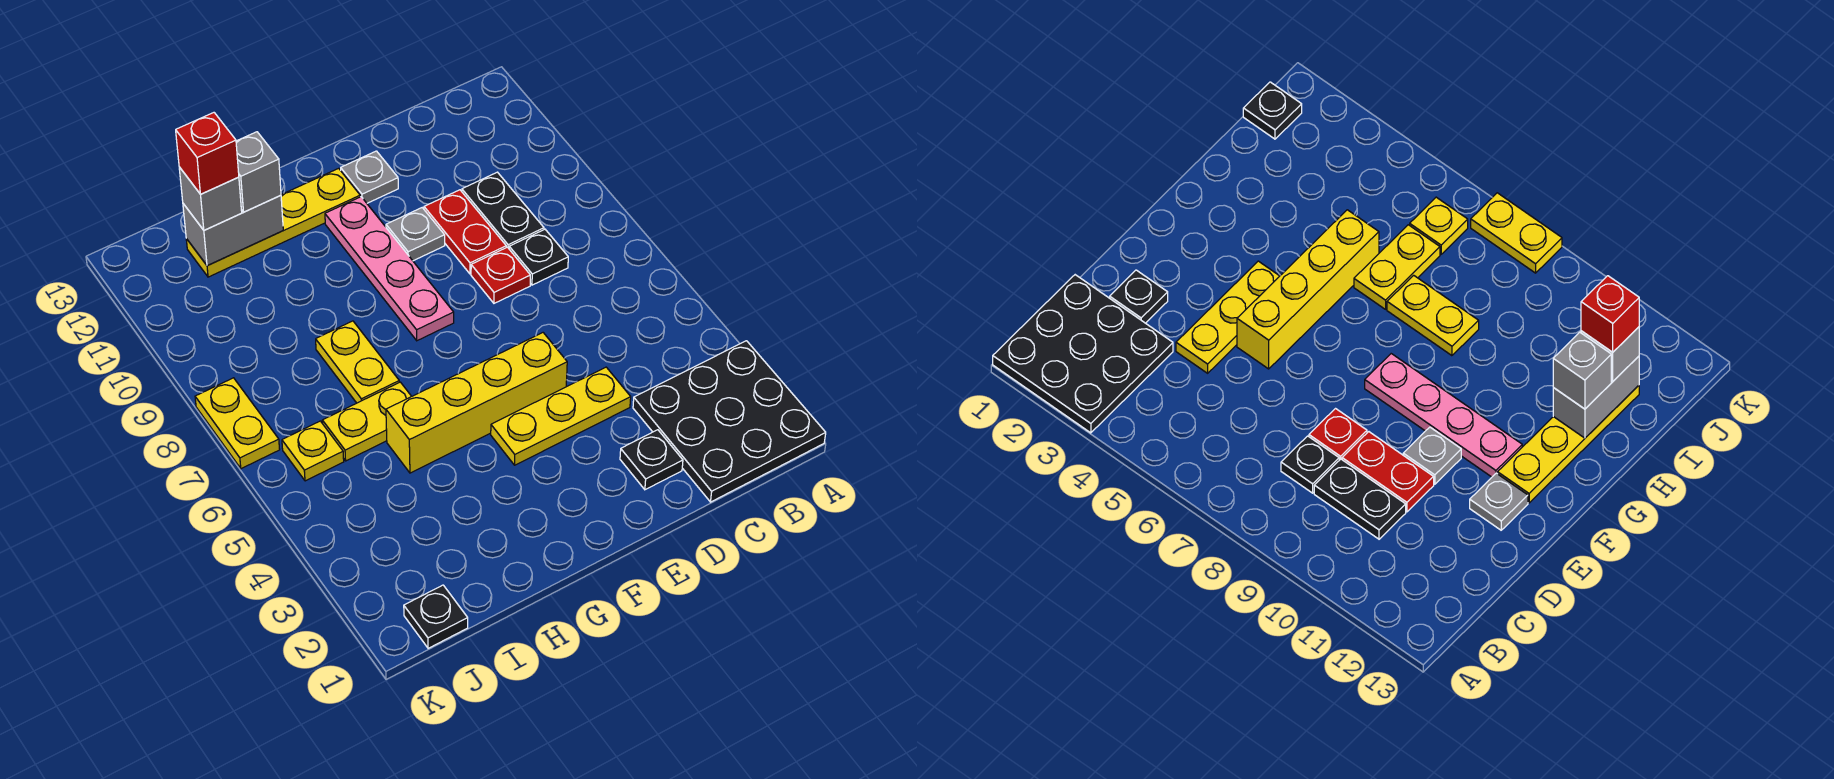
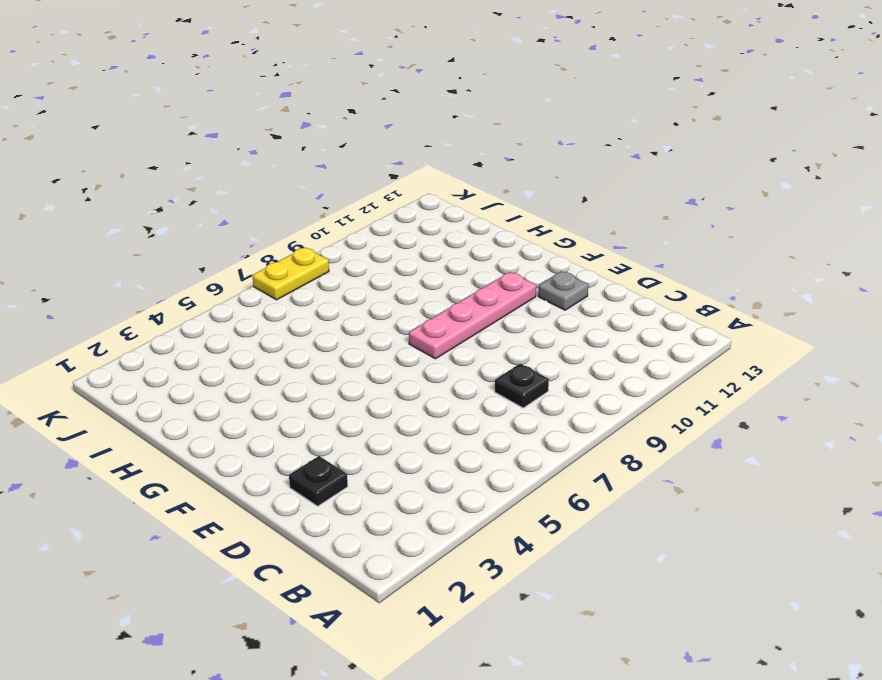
none -> black plate A1:C3 level 1
none -> black plate C9:C10 level 1
none -> yellow plate D4:F4 level 1

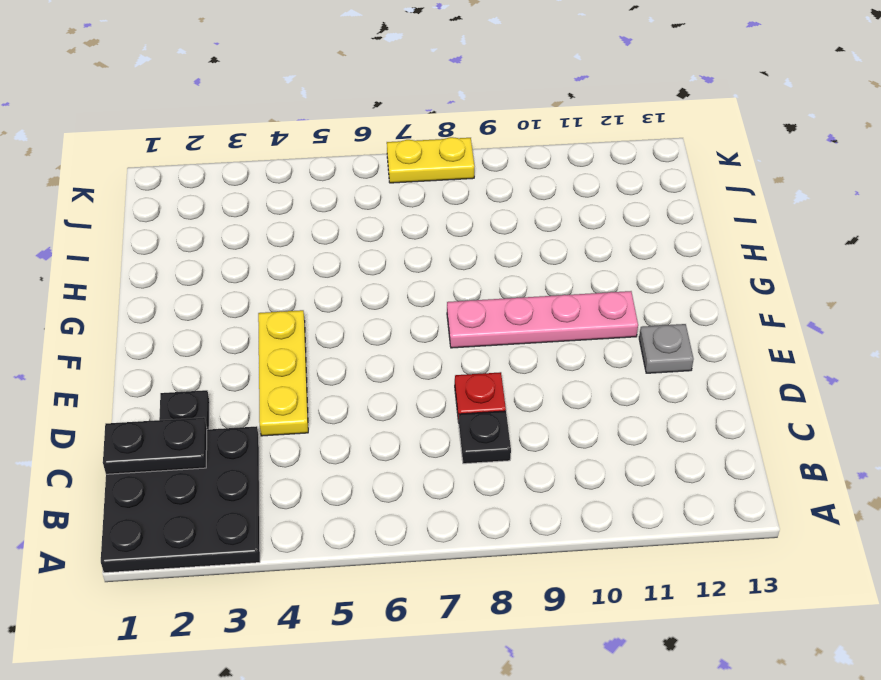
black plate C1:C2 level 2 -> black plate C9:C10 level 1
none -> red plate D9:D10 level 1
none -> yellow brick E5:H5 level 1
none -> grey plate E10 level 1

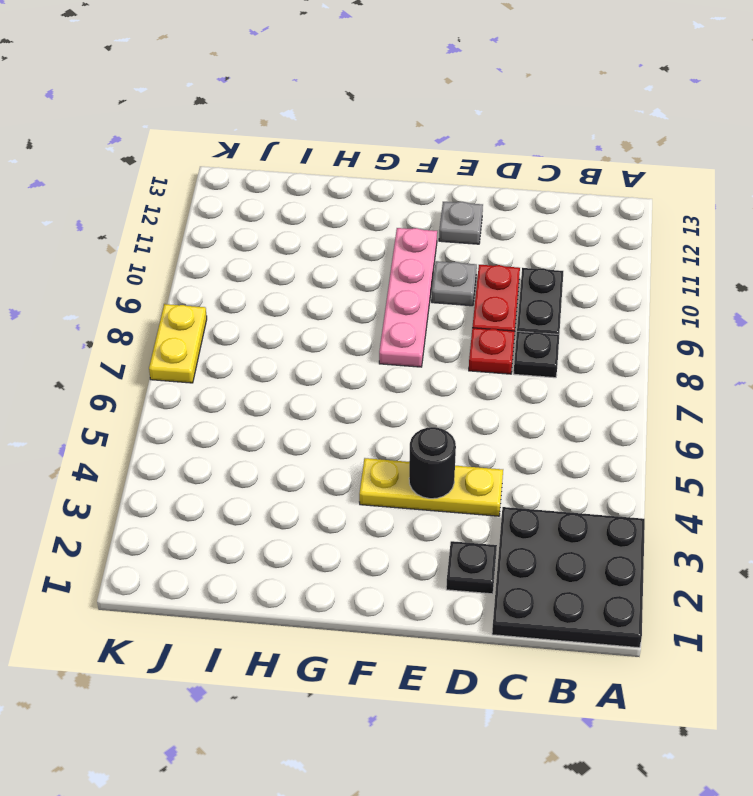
black round brick E4 level 2 -> none
none -> yellow brick E5:H5 level 1
none -> yellow plate F12:I12 level 1
none -> yellow plate H6:I6 level 1

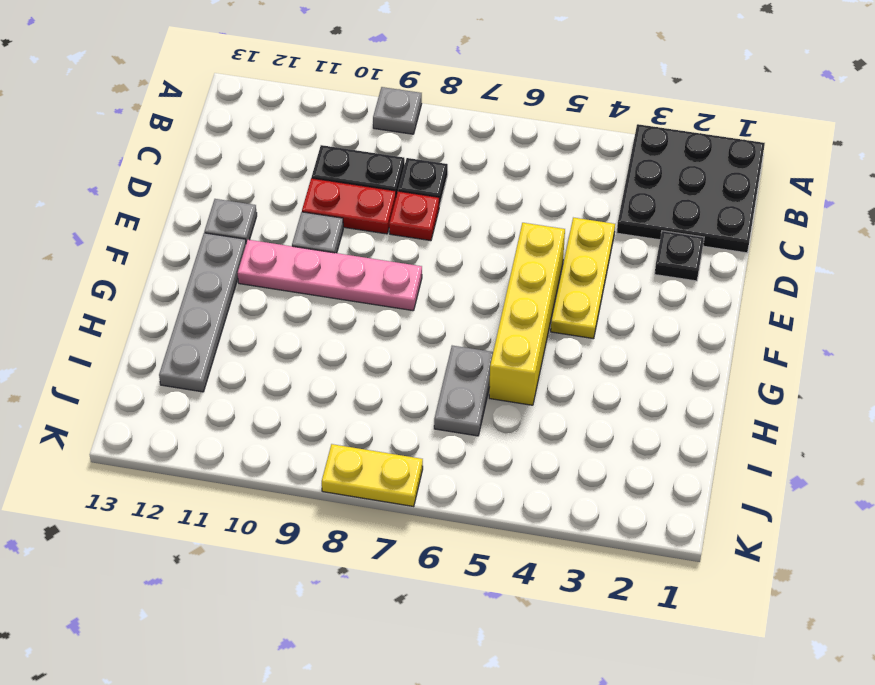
grey plate A9 level 1 -> none
grey plate F12:I12 level 1 -> yellow plate F12:I12 level 1
grey plate H6:I6 level 1 -> yellow plate H6:I6 level 1
none -> yellow plate H7:H8 level 1
none -> black plate J1 level 1
none -> yellow plate J6 level 1

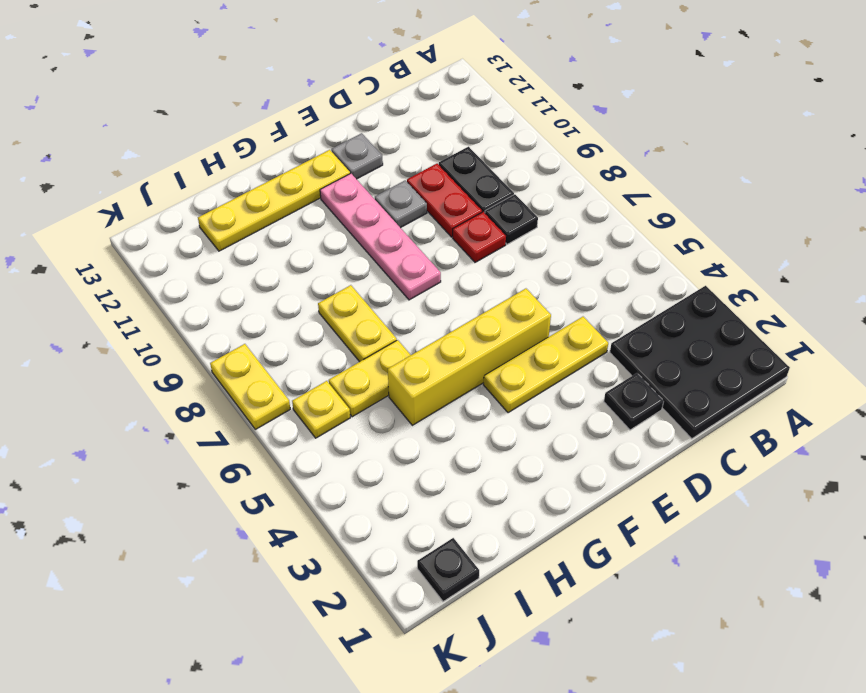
none -> grey brick H12:I12 level 2
none -> grey brick H12 level 3
none -> grey brick I12 level 3

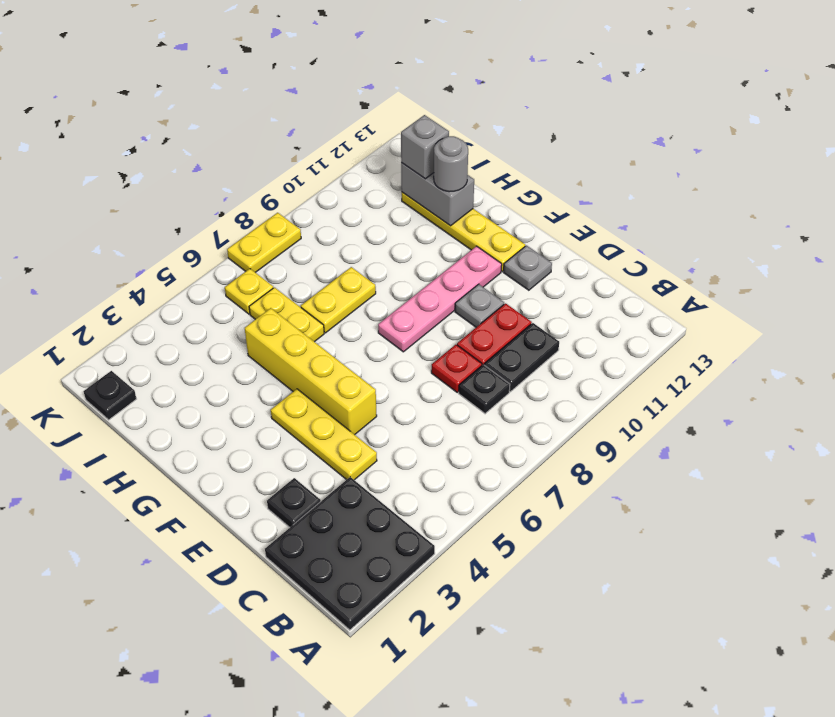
grey round brick H12 level 3 -> grey brick H12 level 3
none -> red brick I12 level 4

